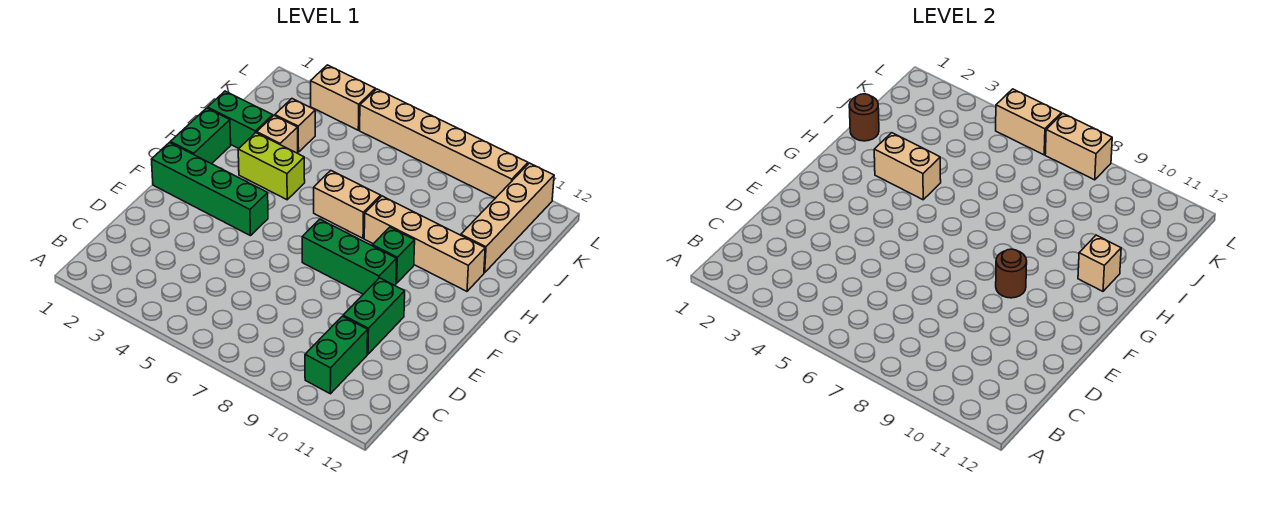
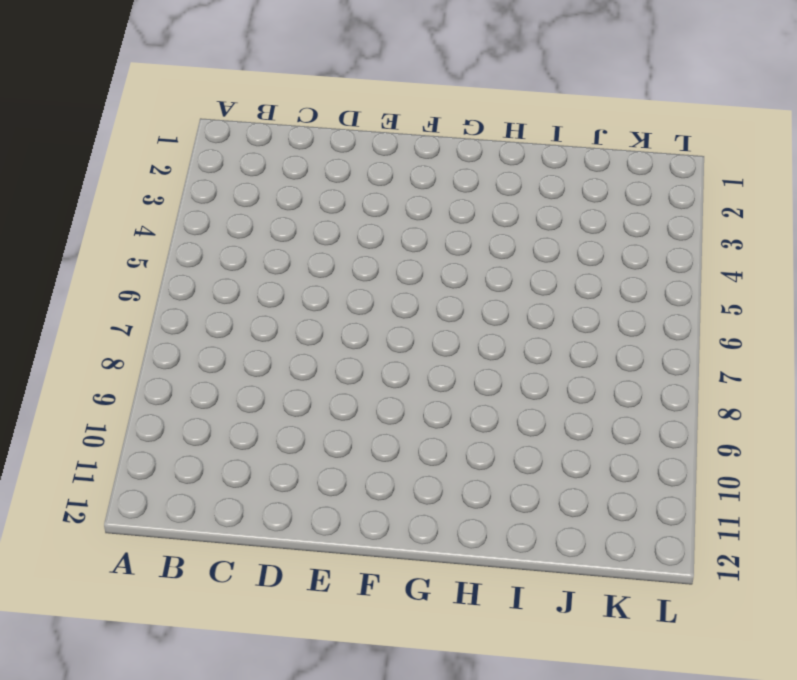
none -> green brick B10:C10 level 1
none -> green brick D10:E10 level 1
none -> green brick F1:F4 level 1

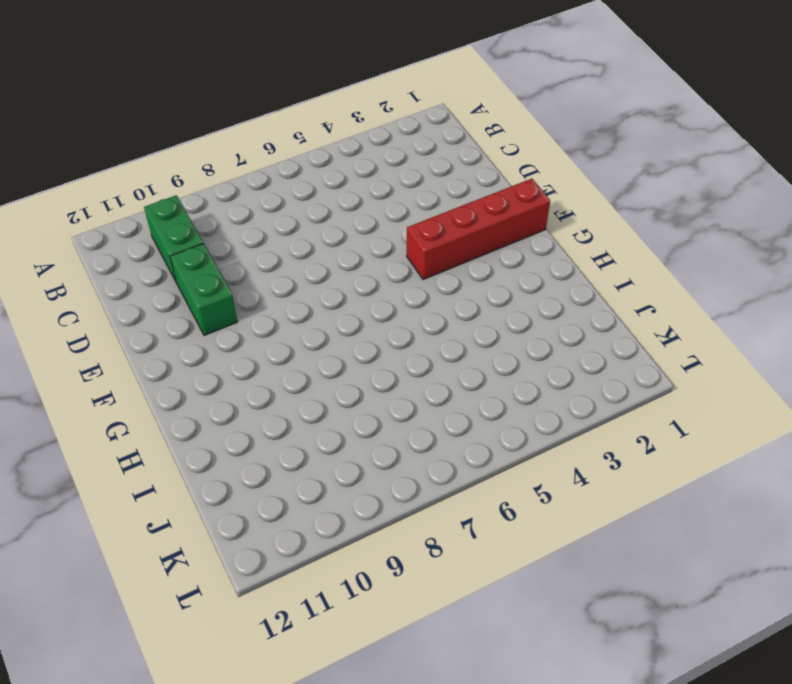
red brick F1:F4 level 1 -> green brick F1:F4 level 1
none -> green brick F7:F9 level 1
none -> green brick G1:H1 level 1
none -> green brick G9 level 1

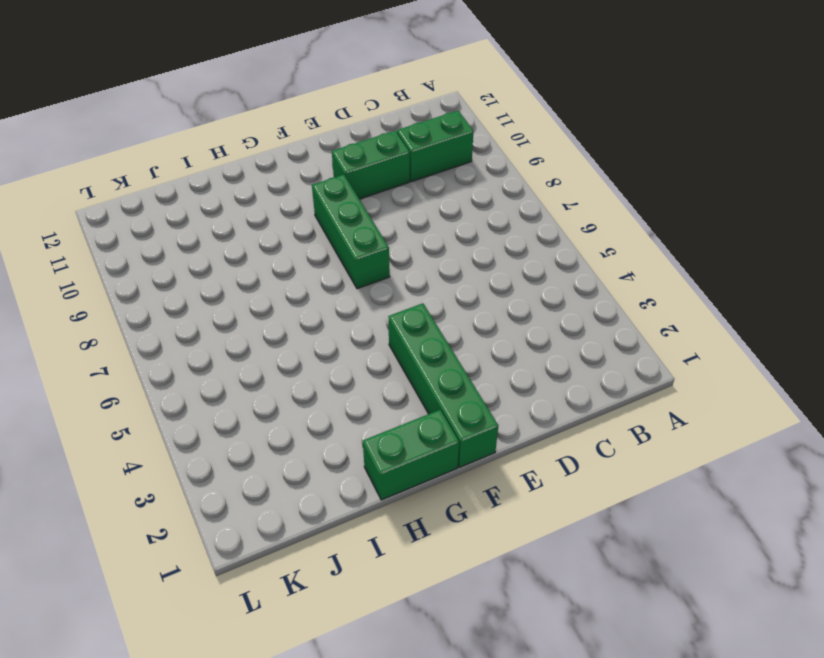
none -> green brick G9 level 1
none -> lime brick H3:H4 level 1
none -> tan brick H6:H7 level 1

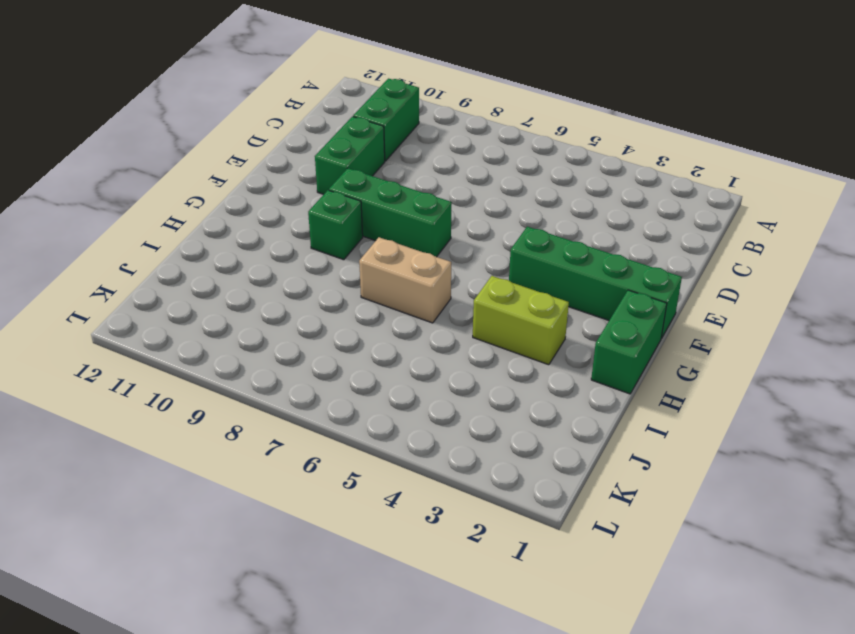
none -> tan brick H8:H11 level 1
none -> green brick I1:I2 level 1
none -> tan brick I3 level 1

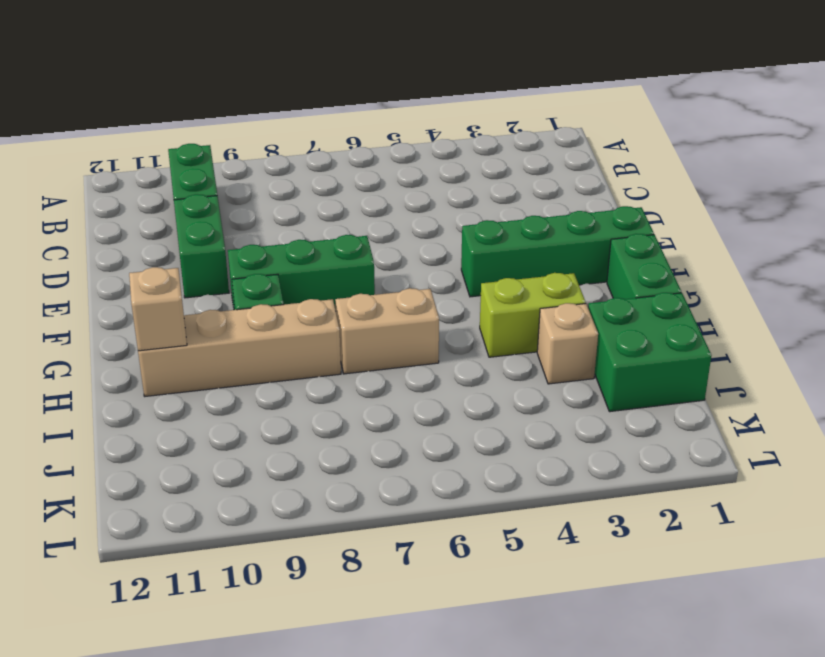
green brick I1:J2 level 1 -> green brick I1:I2 level 1
none -> tan brick I11:L11 level 1
none -> tan brick J3 level 1
none -> tan brick L3:L4 level 1

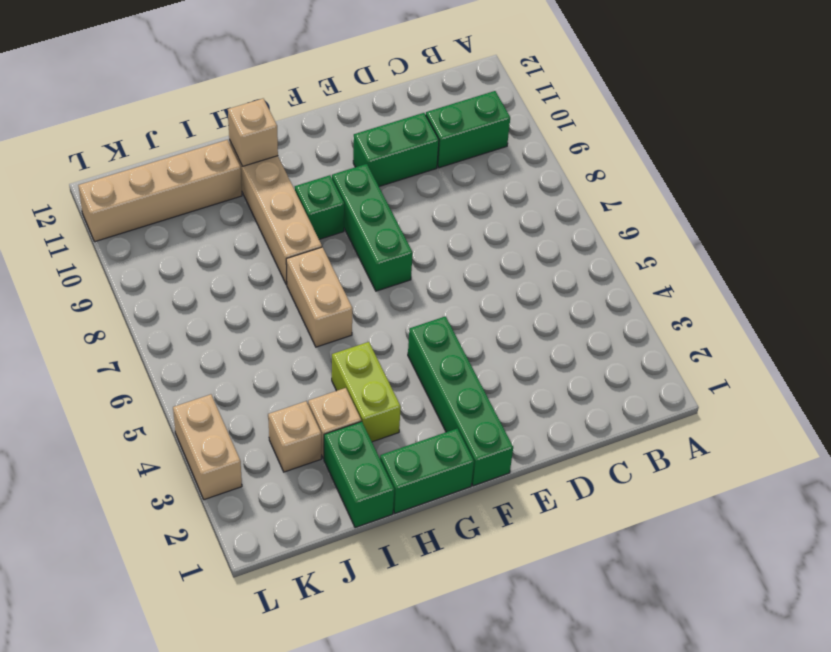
none -> tan brick L5:L10 level 1
none -> brown round brick F9 level 2
none -> tan brick H3:H4 level 2

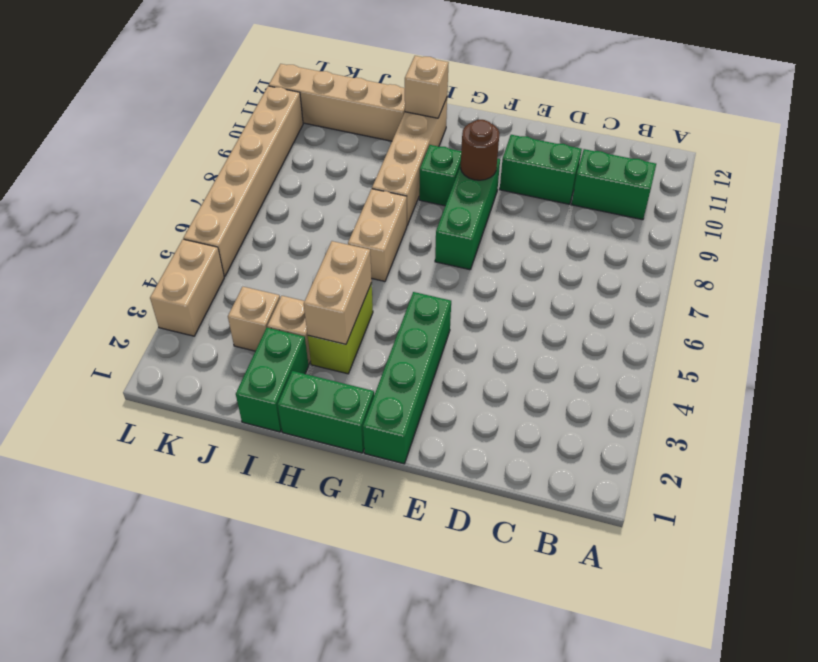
none -> brown round brick I1 level 2
none -> tan brick L5:L6 level 2
none -> tan brick L7:L8 level 2

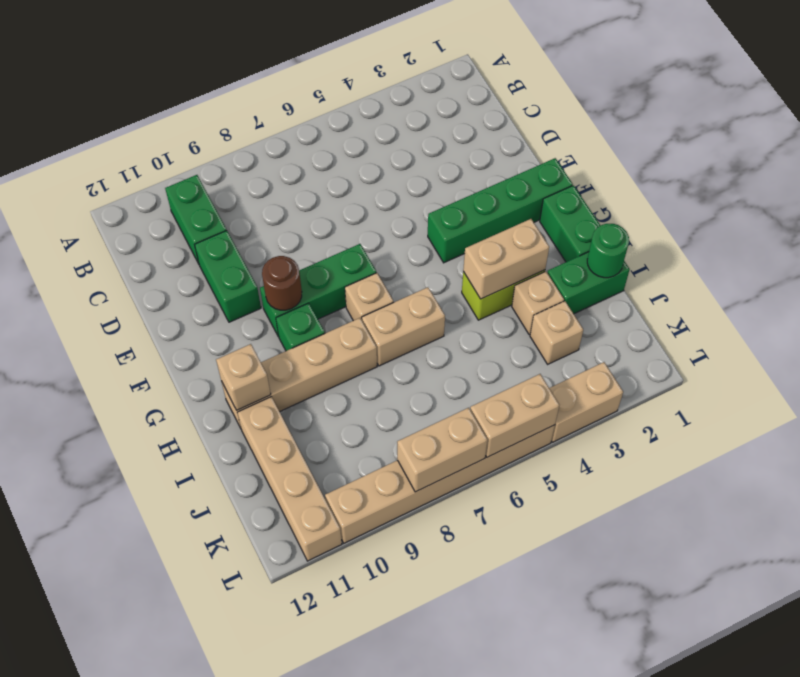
tan brick G7 level 1 -> none
green round brick I1 level 2 -> brown round brick I1 level 2

